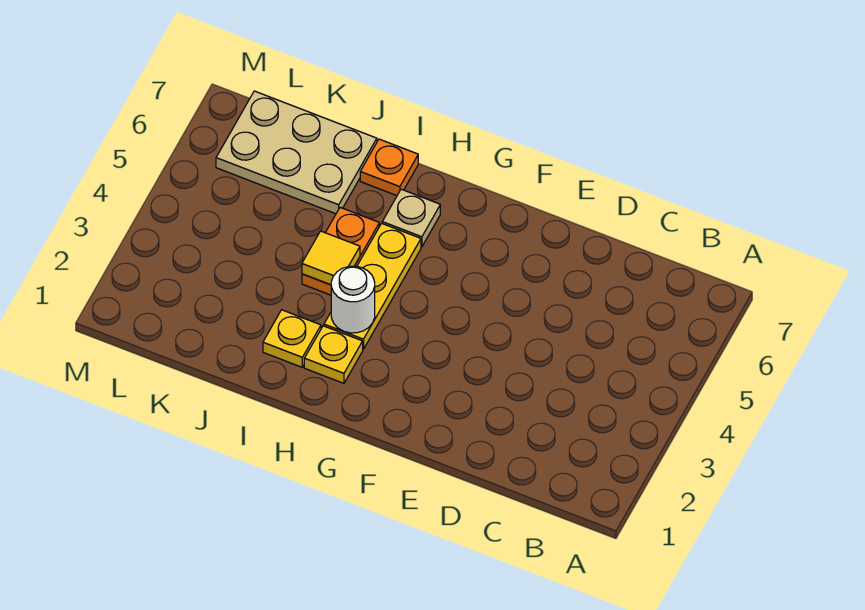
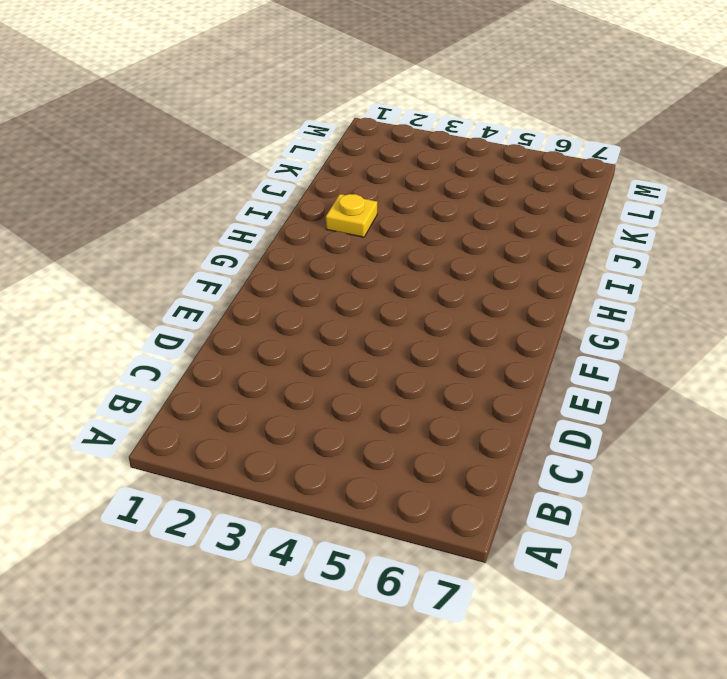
none -> yellow plate H2 level 1
none -> yellow plate H3:H5 level 1

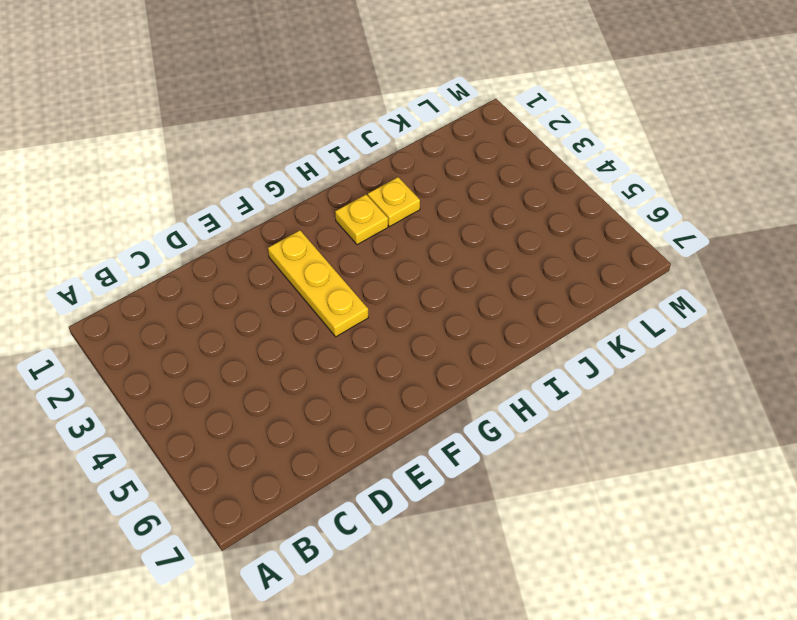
yellow plate F2:F4 level 1 -> yellow plate H3:H5 level 1
none -> tan plate H6 level 1
none -> orange plate I4:I5 level 1

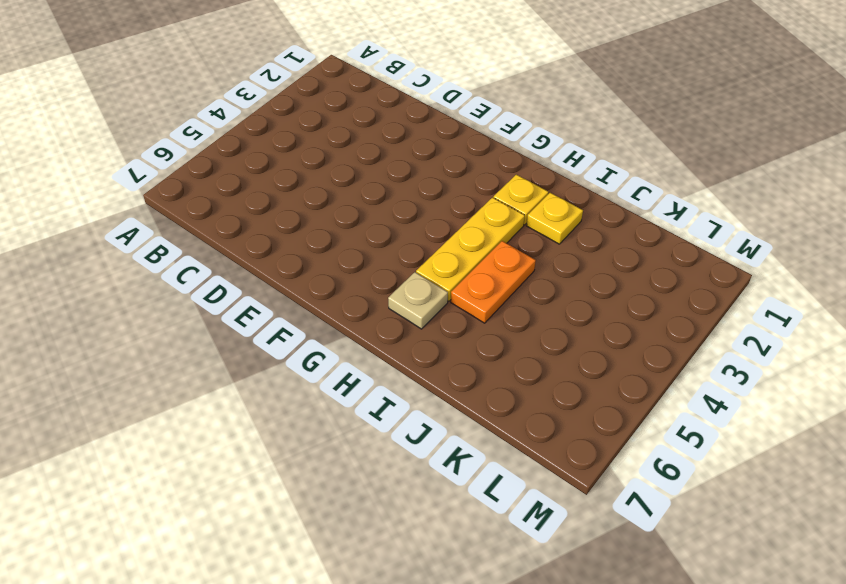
none -> orange plate I7 level 1
none -> tan plate J6:L7 level 1

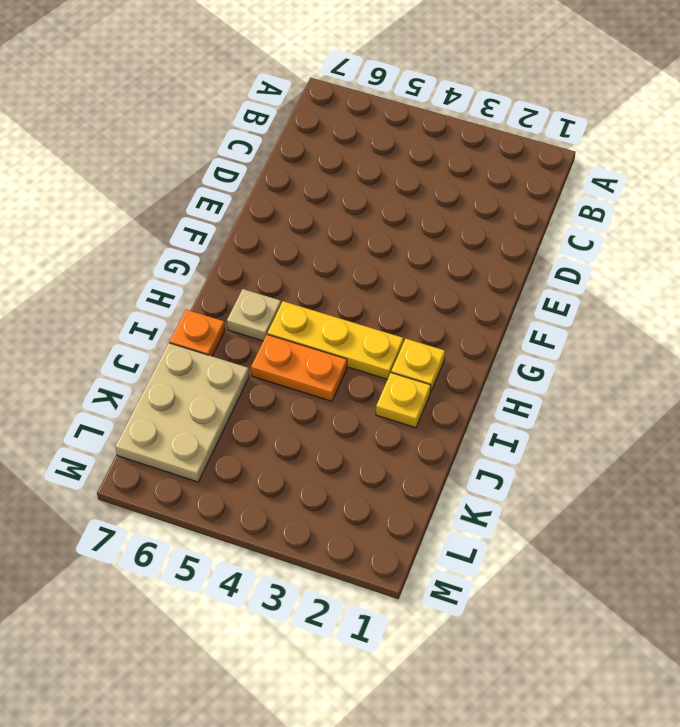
none -> white round brick H3 level 2
none -> yellow tile I4 level 2

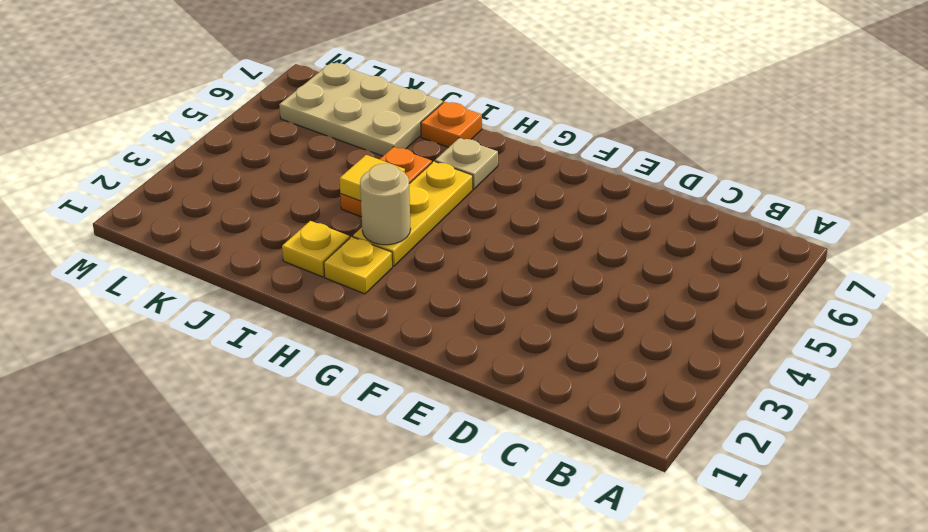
tan round brick H3 level 2 -> white round brick H3 level 2

